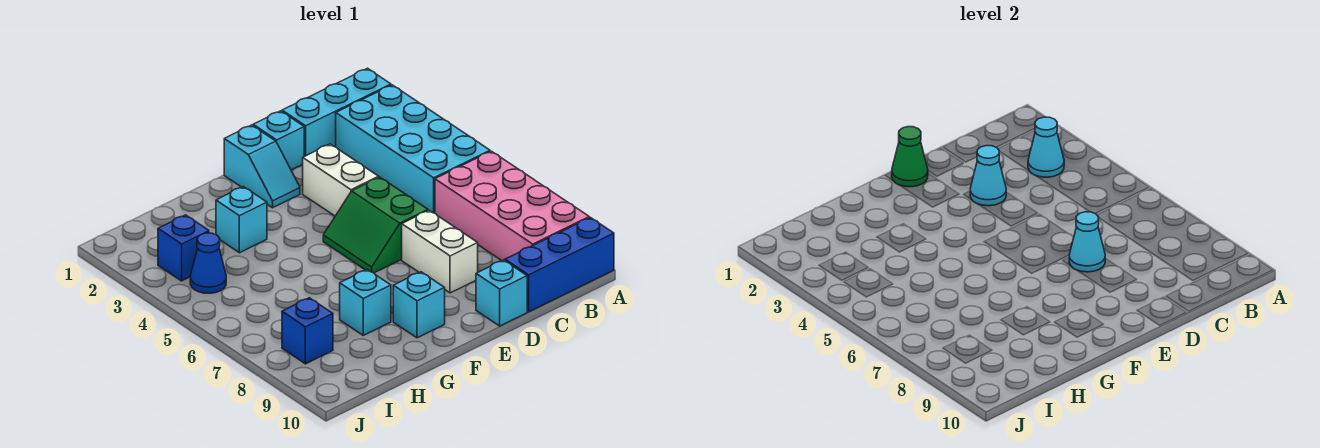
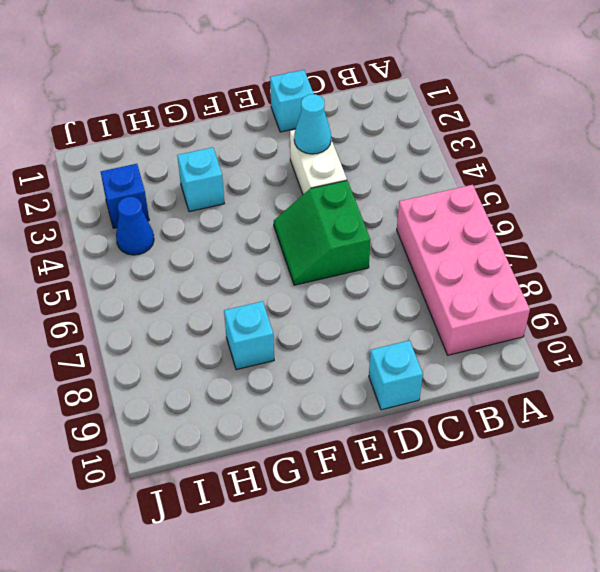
none -> cyan brick A1:C1 level 1
none -> cyan brick A2:B5 level 1
none -> blue brick A10:C10 level 1

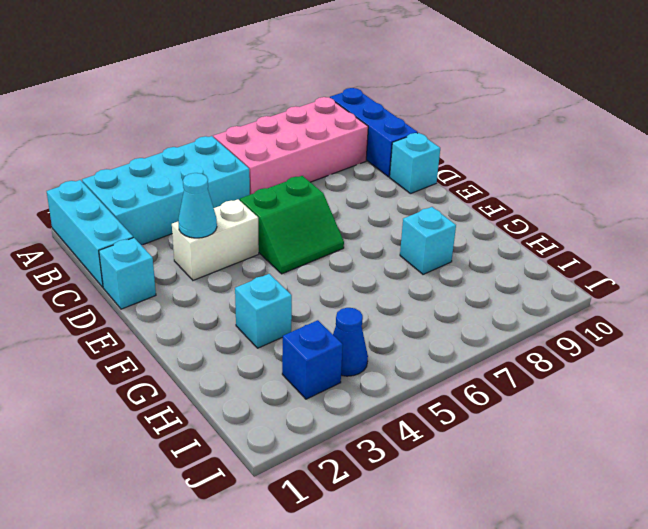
none -> white brick D7:D8 level 1
none -> cyan slope E1:E2 level 1 top 1
none -> cyan brick F9 level 1

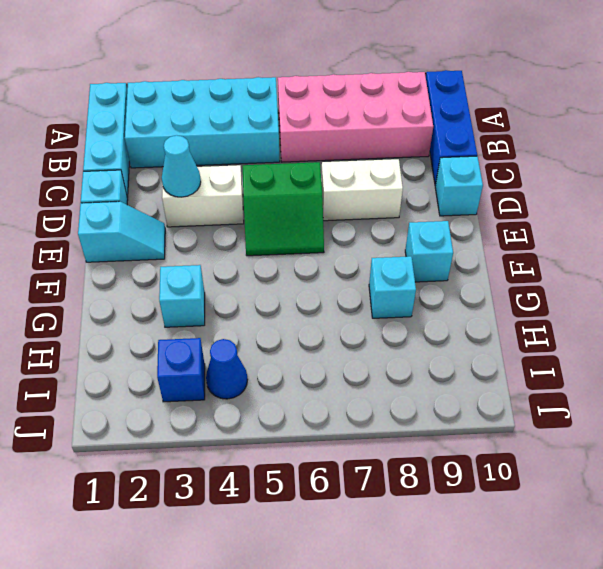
none -> blue brick I8 level 1
none -> cyan cone B3 level 2
none -> cyan cone D7 level 2

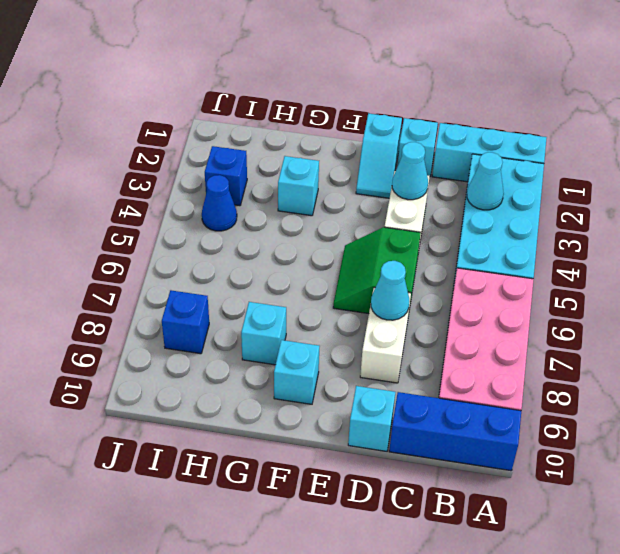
none -> green cone E1 level 2

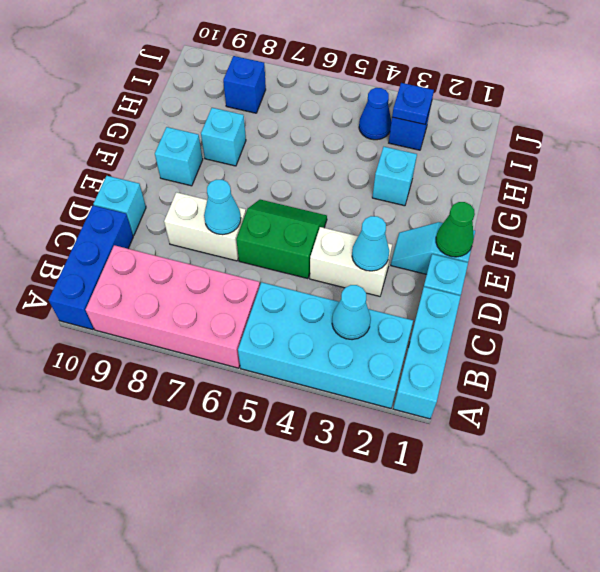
blue plate I3 level 2 -> none

